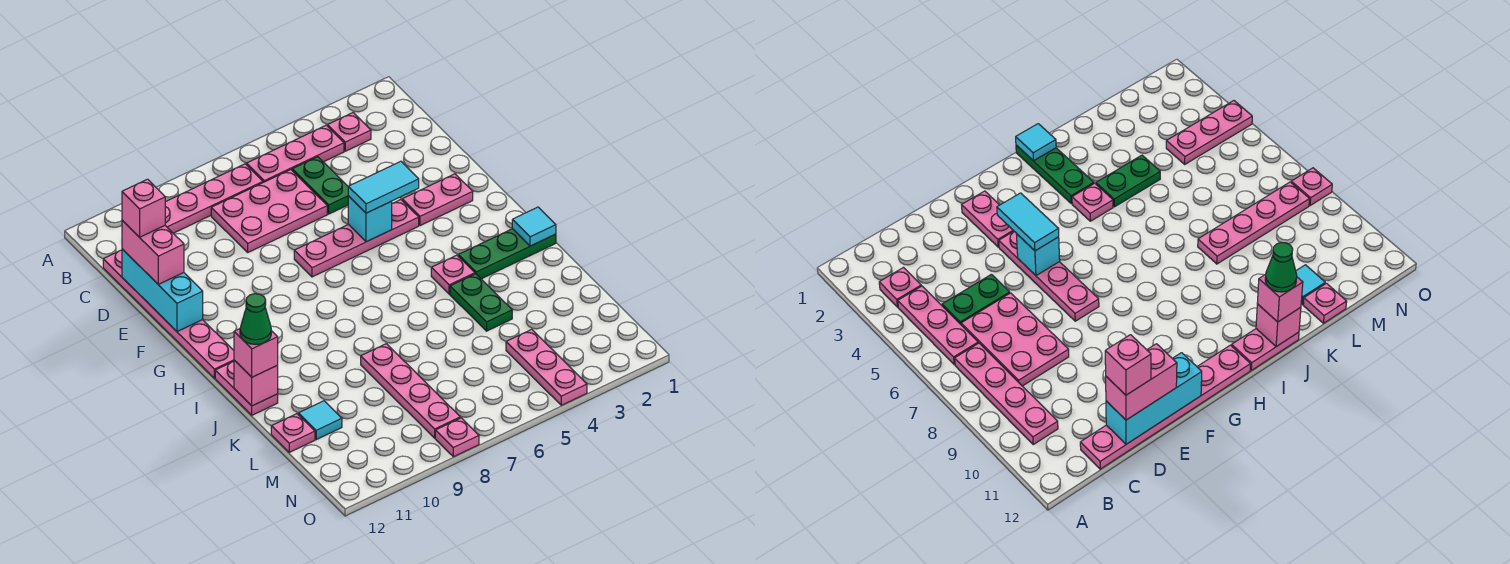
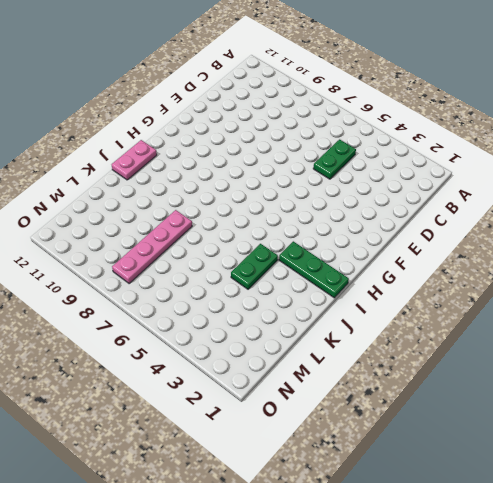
none -> pink plate B3 level 1
none -> pink plate B4:B6 level 1
none -> pink plate B7:B10 level 1

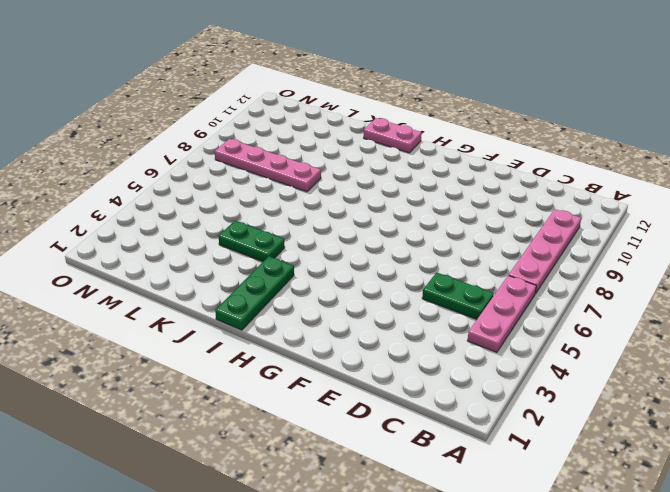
none -> pink plate B3 level 1
none -> pink plate C6:D8 level 1
none -> pink plate C12:H12 level 1

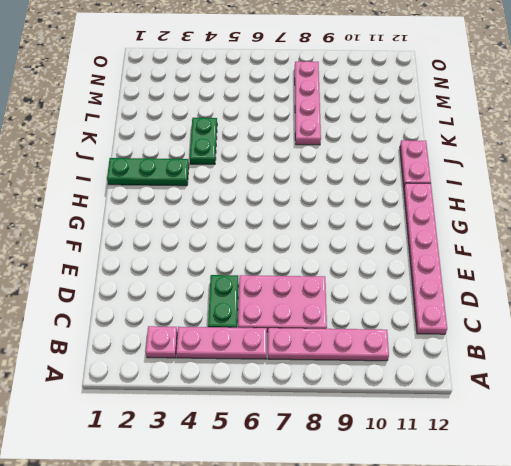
none -> pink plate F2:F3 level 1
none -> pink plate F4:F7 level 1
none -> pink plate I4 level 1

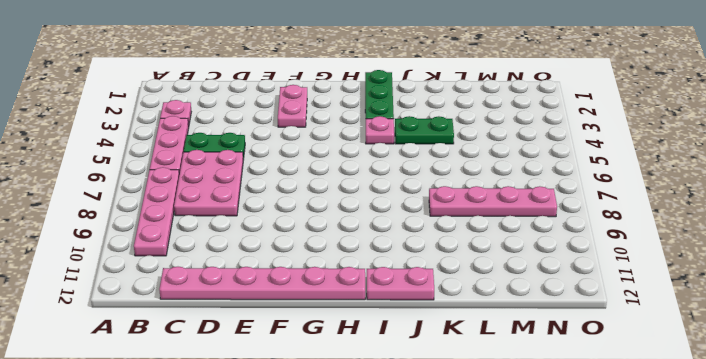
none -> pink plate F4:F7 level 1
none -> cyan tile L11 level 1
none -> pink plate L12 level 1

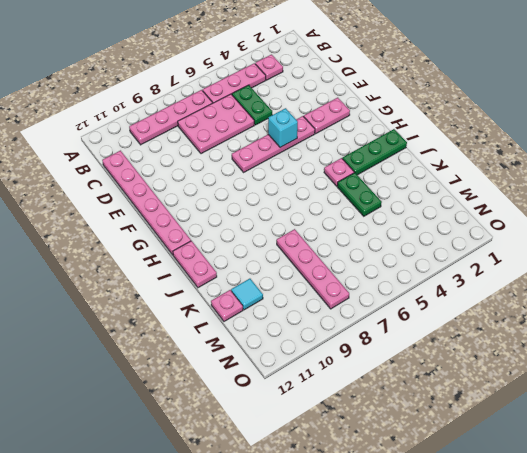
none -> pink plate M4:O4 level 1
none -> pink plate O8 level 1
none -> cyan brick D12:F12 level 2

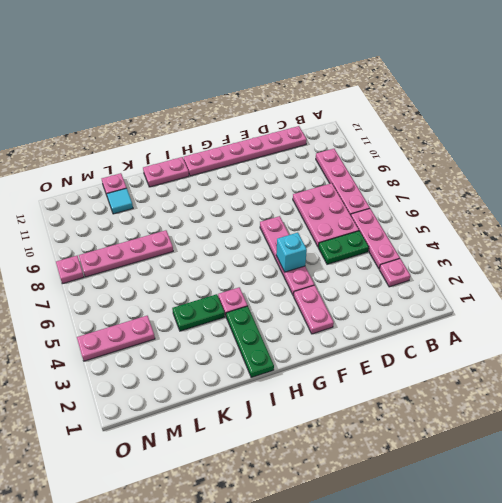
none -> cyan brick D12:F12 level 2
none -> cyan tile I1 level 2
none -> pink brick J12 level 2

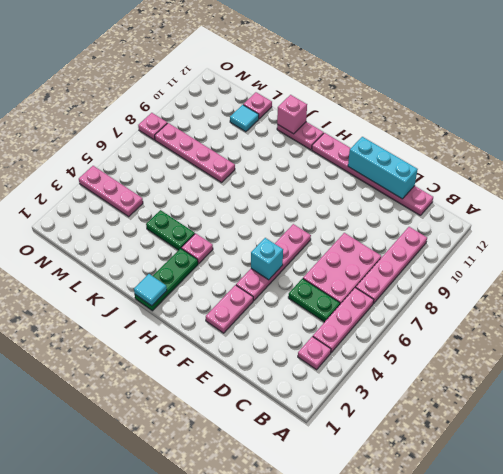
none -> pink brick D12:E12 level 3
none -> cyan tile F4:F5 level 3
none -> pink brick J12 level 3

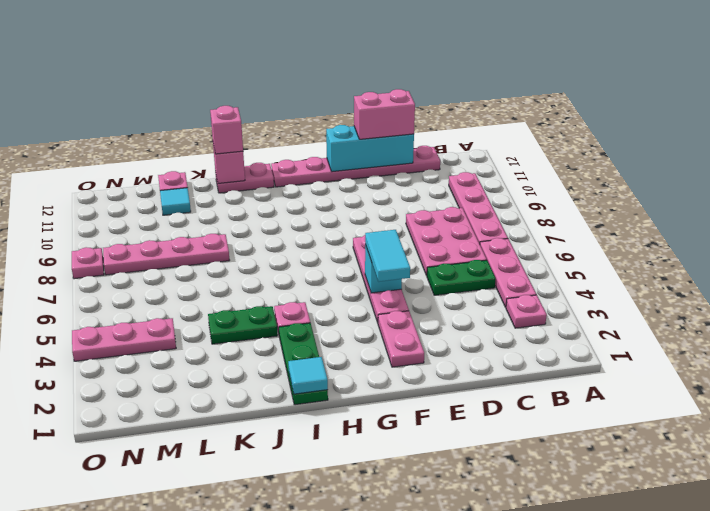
none -> pink brick D12 level 4
none -> green cone J12 level 4

